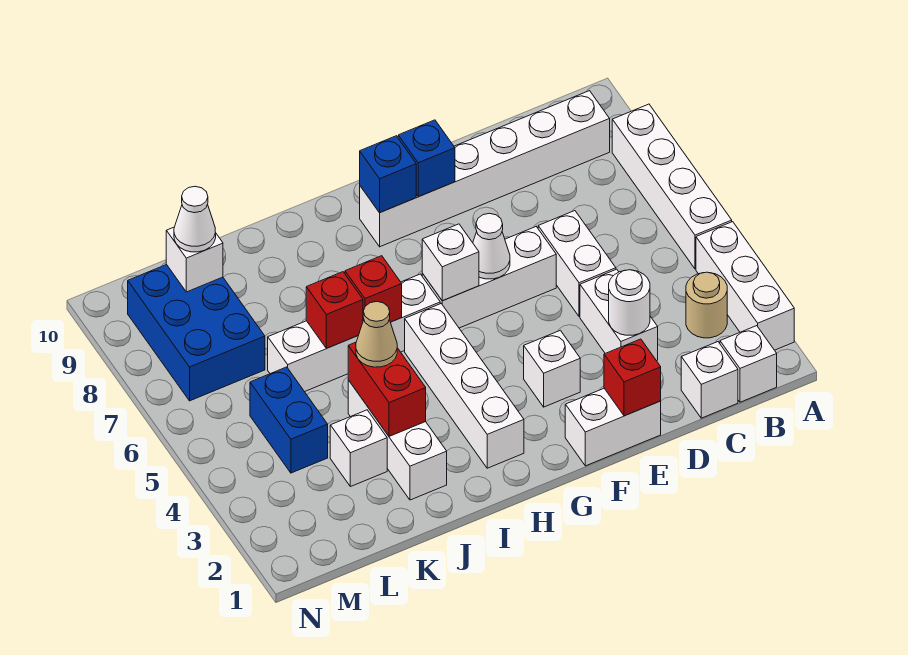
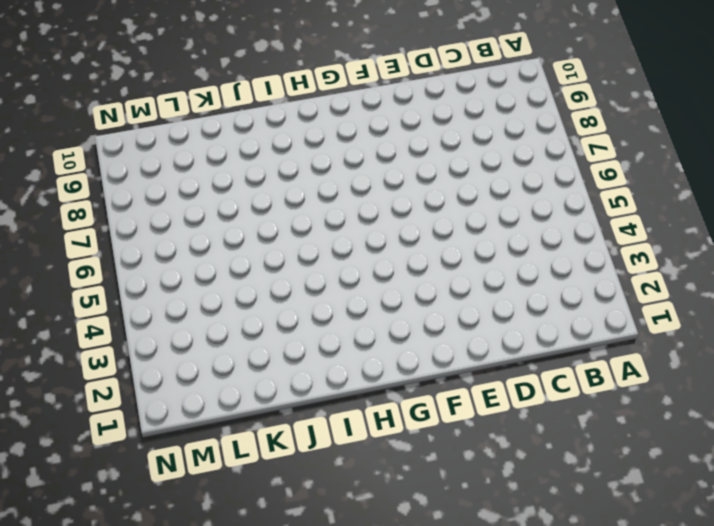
none -> white brick A2:A4 level 1
none -> white brick A5:A8 level 1
none -> white brick B1 level 1

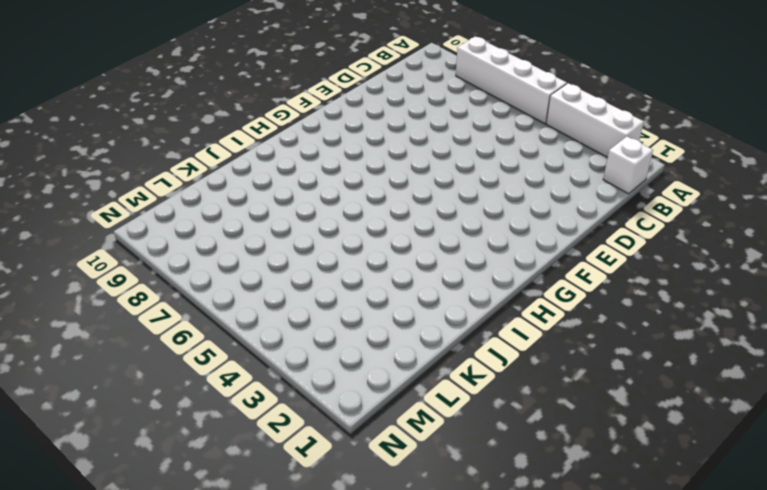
none -> tan round brick B3 level 1
none -> white brick B9:G9 level 1
none -> white brick C1 level 1

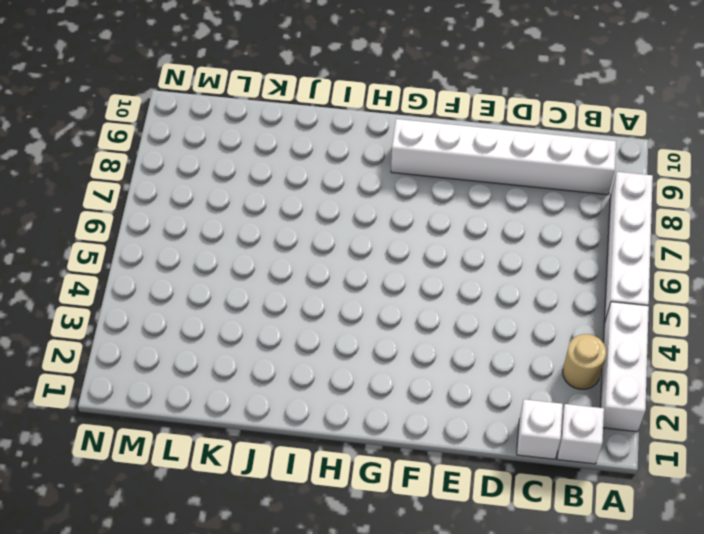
none -> white brick D3:D4 level 1
none -> white brick D5:D6 level 1
none -> white brick E1:F1 level 1

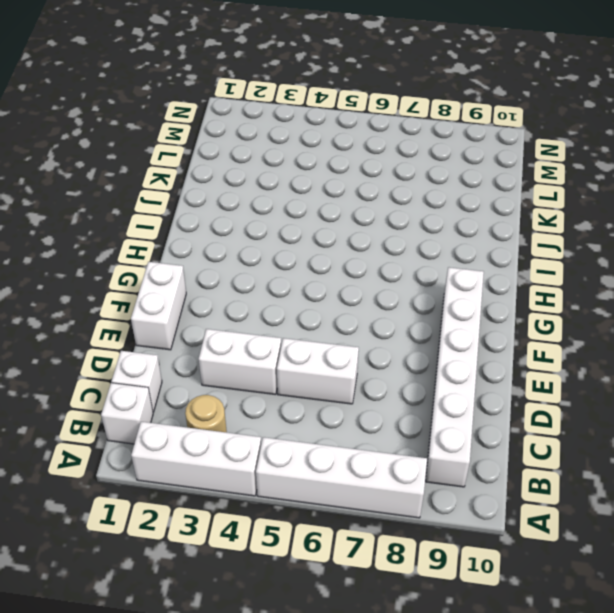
none -> white brick E6:G6 level 1
none -> white brick F3 level 1
none -> white brick H2:H5 level 1

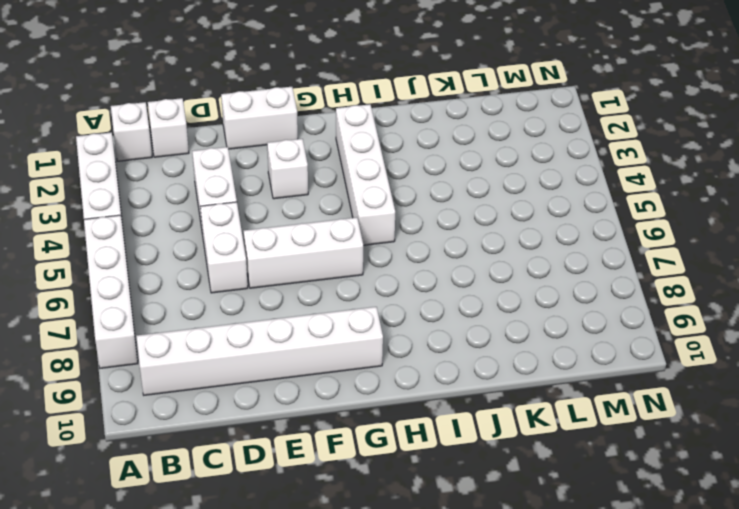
none -> tan round brick B3 level 1
none -> white brick H6:K6 level 1
none -> white brick J2:J4 level 1

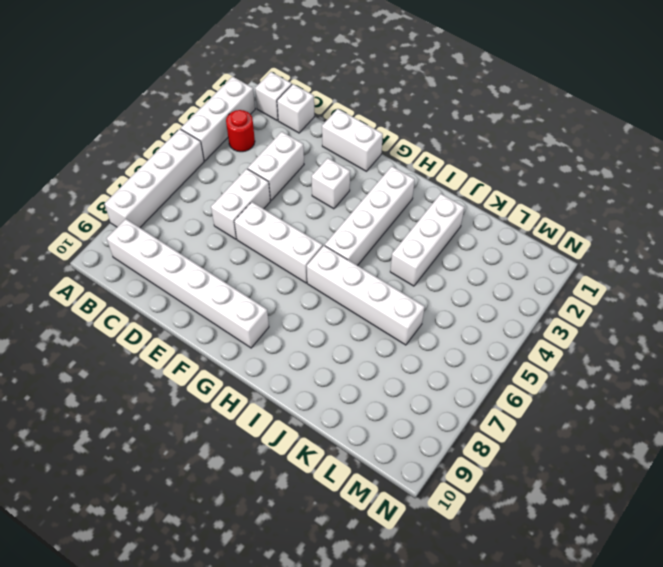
red round brick B3 level 1 -> tan round brick B3 level 1
none -> white brick K3 level 1
none -> blue brick L4:L5 level 1
none -> blue brick L7:M9 level 1

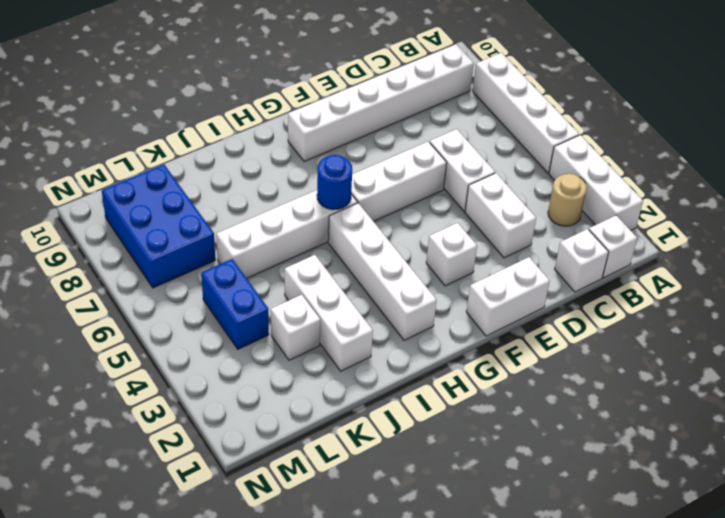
blue round brick H6 level 2 -> none
none -> white round brick D3 level 2
none -> red brick E1 level 2
none -> white cone F6 level 2

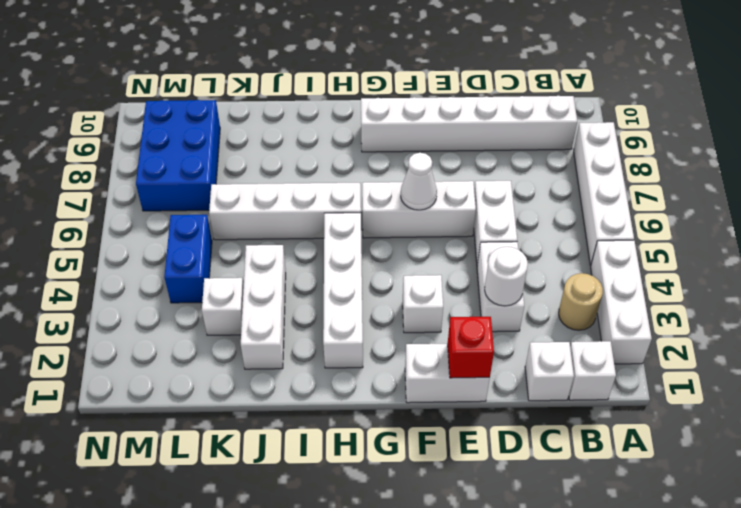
none -> blue brick F9 level 2
none -> white brick G6 level 2
none -> blue brick G9 level 2

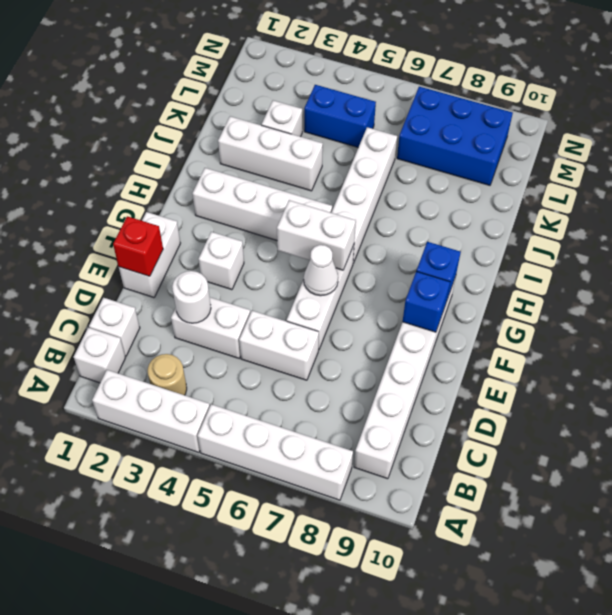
white brick G5:G6 level 2 -> white brick G6 level 2
none -> red brick I6 level 2
none -> red brick J3:J4 level 2
none -> red brick J6 level 2

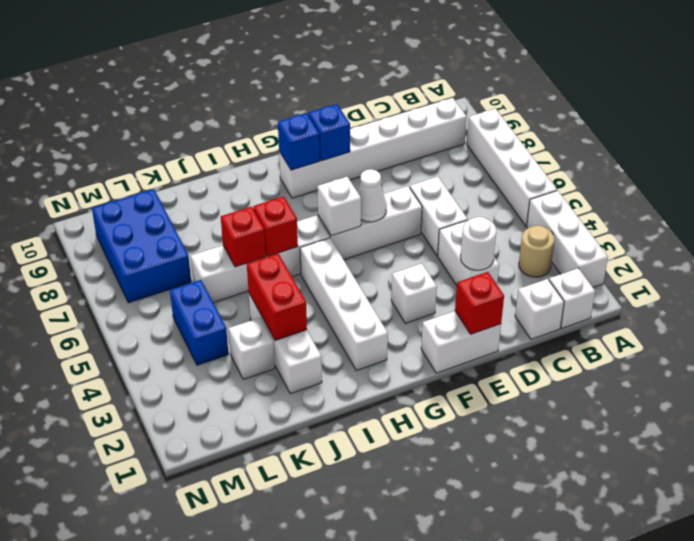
none -> white brick L9 level 2
none -> tan cone J4 level 3
none -> white cone L9 level 3

